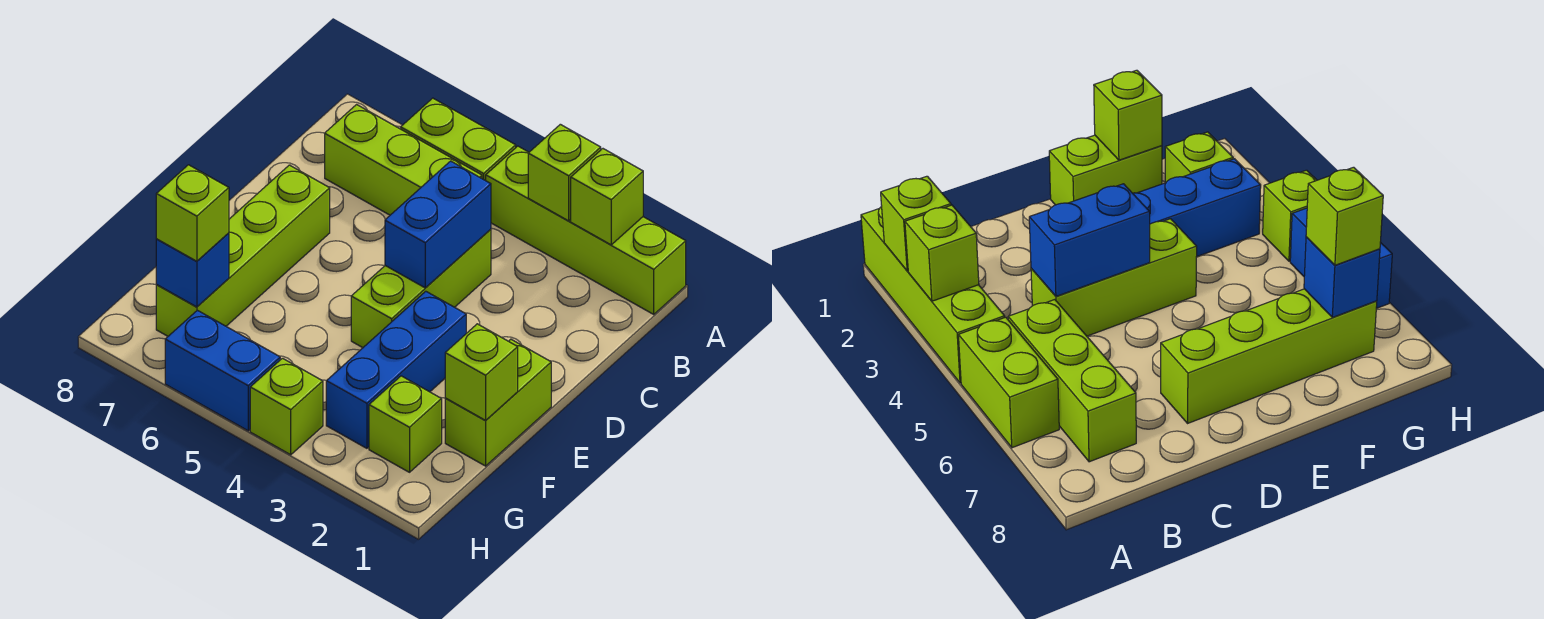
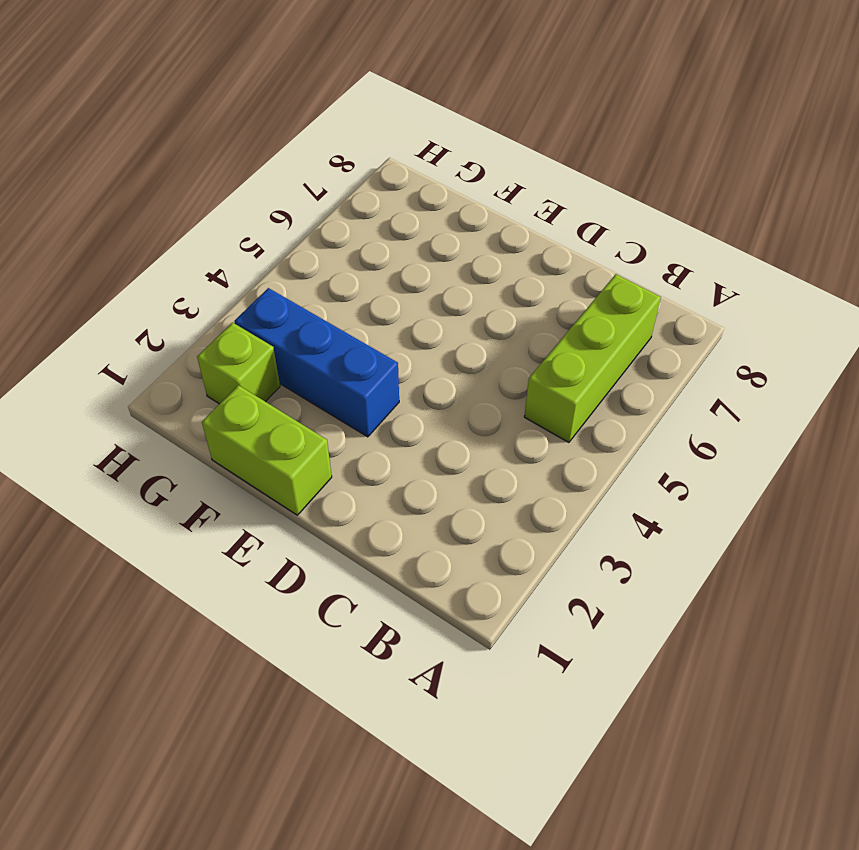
none -> lime brick A1:A4 level 1
none -> lime brick A5:A6 level 1
none -> lime brick C4:E4 level 1

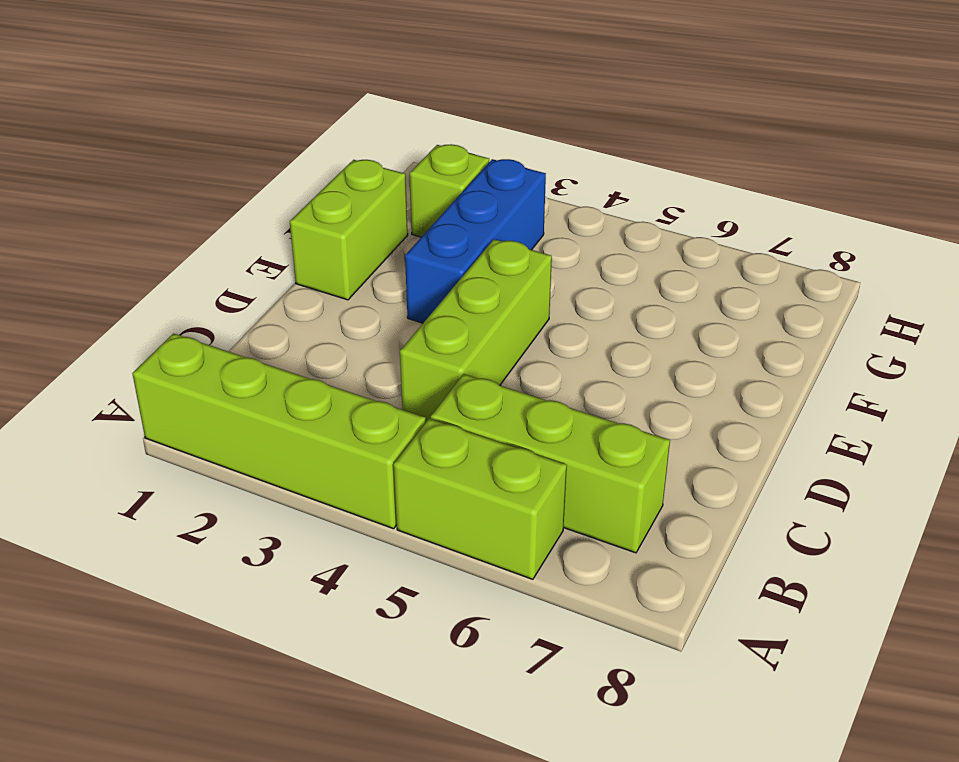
none -> lime brick D7:G7 level 1
none -> lime brick H4 level 1
none -> blue brick H5:H6 level 1

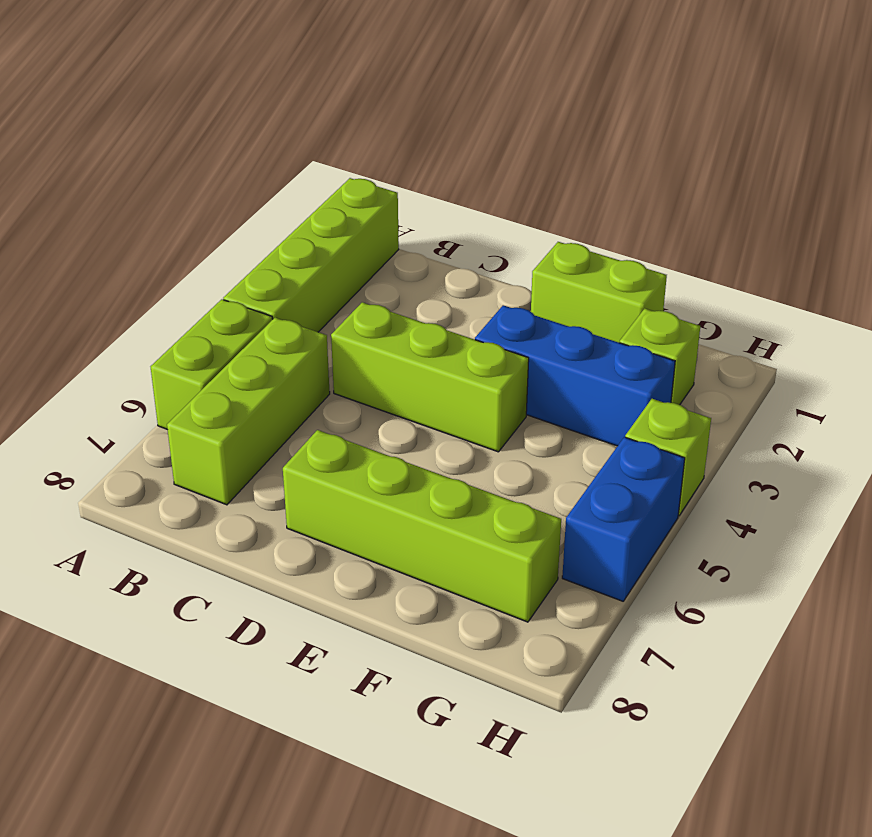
none -> lime brick A2 level 2
none -> lime brick A3 level 2
none -> blue brick C4:D4 level 2

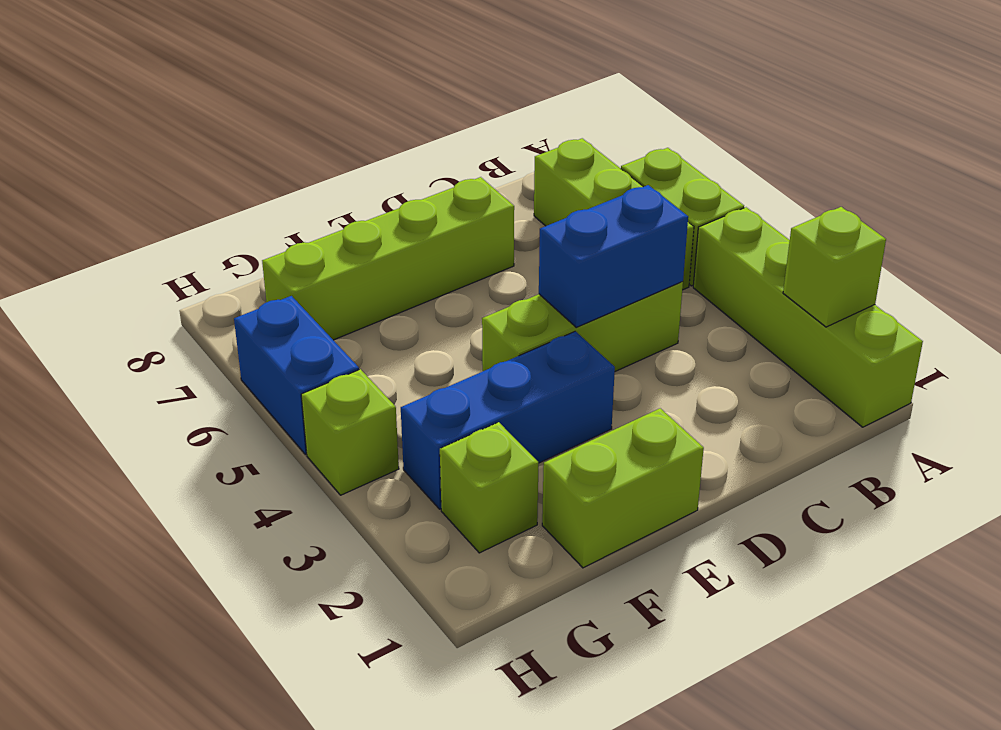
none -> lime brick A3 level 2
none -> lime brick F1 level 2
none -> blue brick G7 level 2

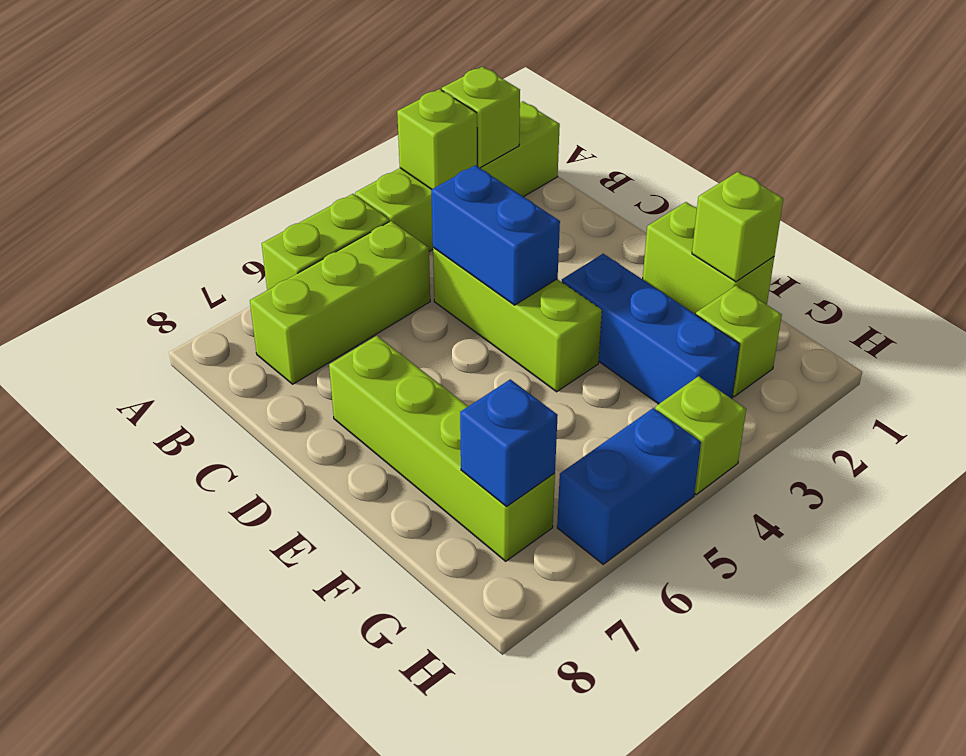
none -> lime brick G7 level 3

